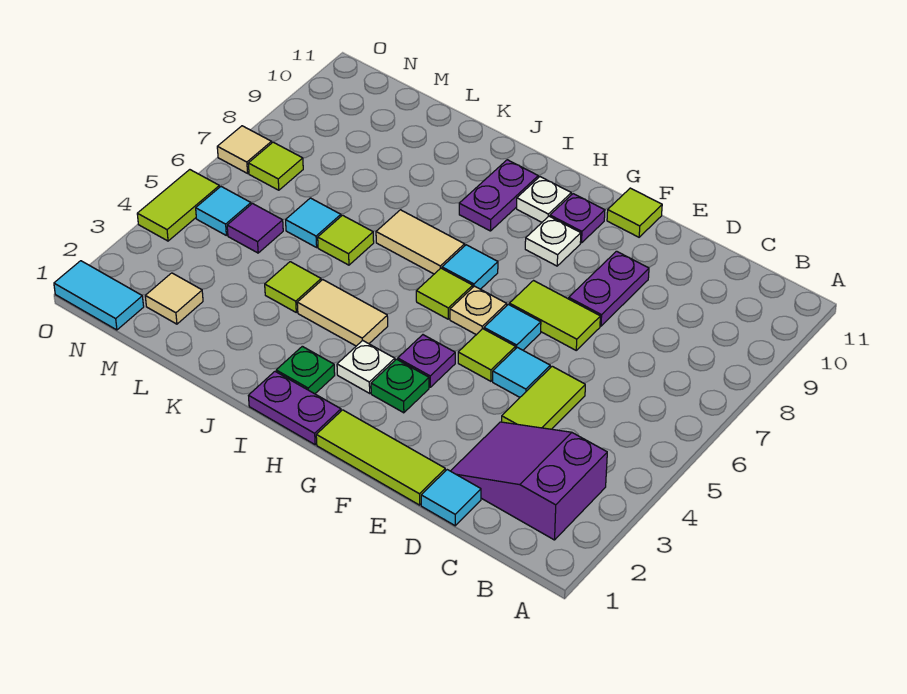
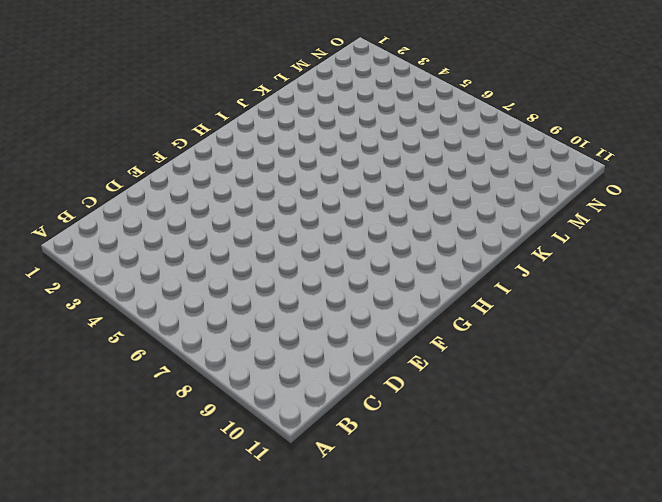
none -> purple slope B2:D3 level 1 top B
none -> cyan tile D1 level 1
none -> lime tile D4:D5 level 1
none -> lime tile E1:G1 level 1

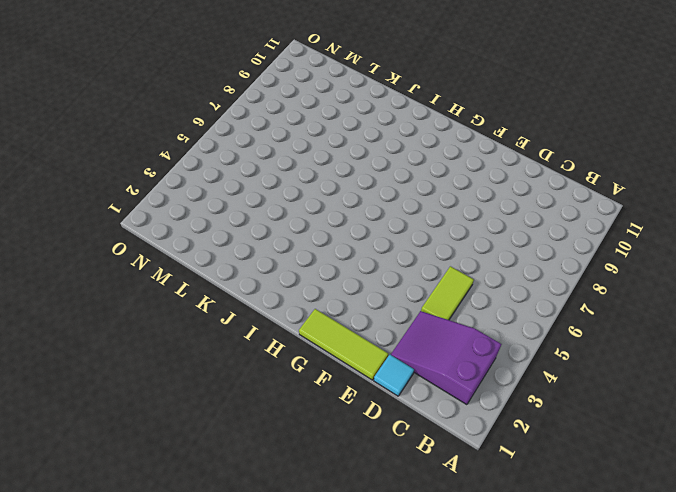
none -> cyan tile E5 level 1
none -> lime tile E7:F7 level 1
none -> purple plate E8:E9 level 1
none -> lime tile F5 level 1

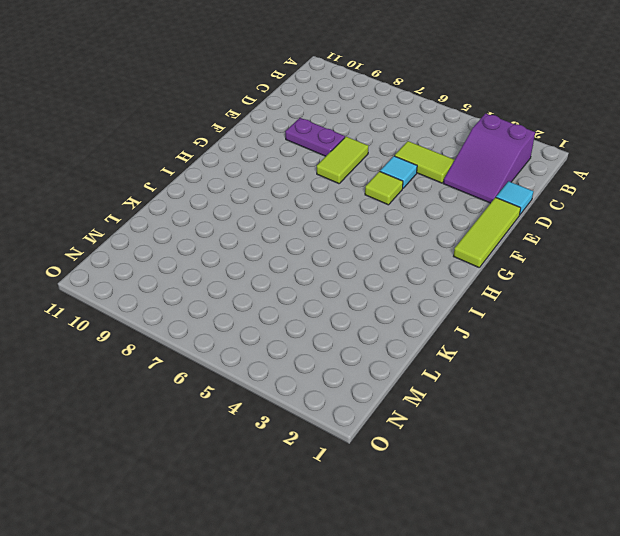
none -> cyan tile F6 level 1
none -> lime tile F11 level 1
none -> green plate G3 level 1
none -> purple plate G4 level 1

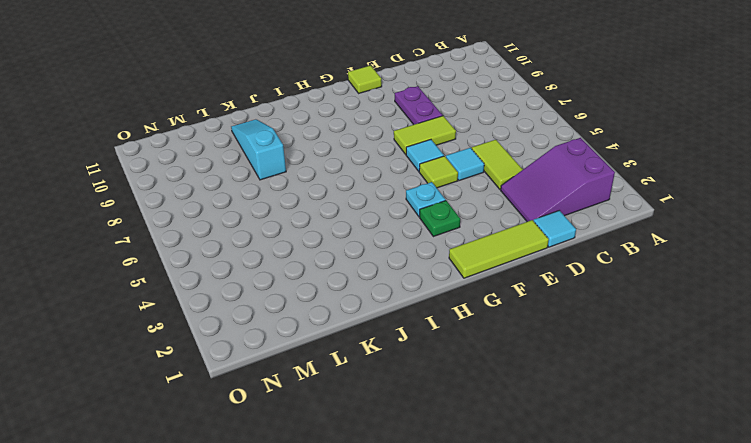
cyan plate G4 level 1 -> purple plate G4 level 1
cyan slope K8:K10 level 1 top 8 -> none
none -> tan plate G6 level 1
none -> white plate G9 level 1
none -> purple plate G10 level 1
none -> purple plate H1:I1 level 1

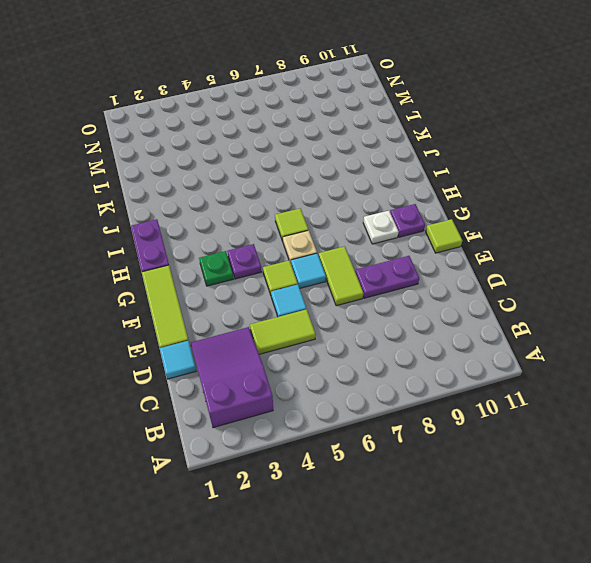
none -> white plate H3 level 1
none -> cyan tile H7 level 1
none -> white plate H10 level 1
none -> green plate I2 level 1

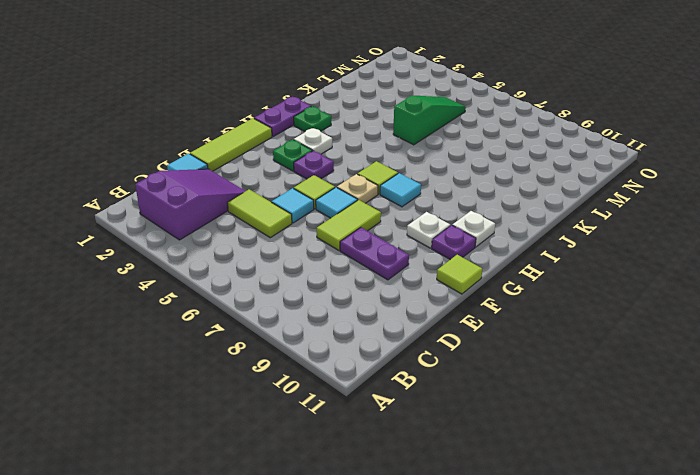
green slope K5:M5 level 1 top K -> purple tile M5 level 1
none -> tan tile I4:J4 level 1
none -> tan tile I7:J7 level 1
none -> purple plate I9:I10 level 1
none -> lime tile K4 level 1

